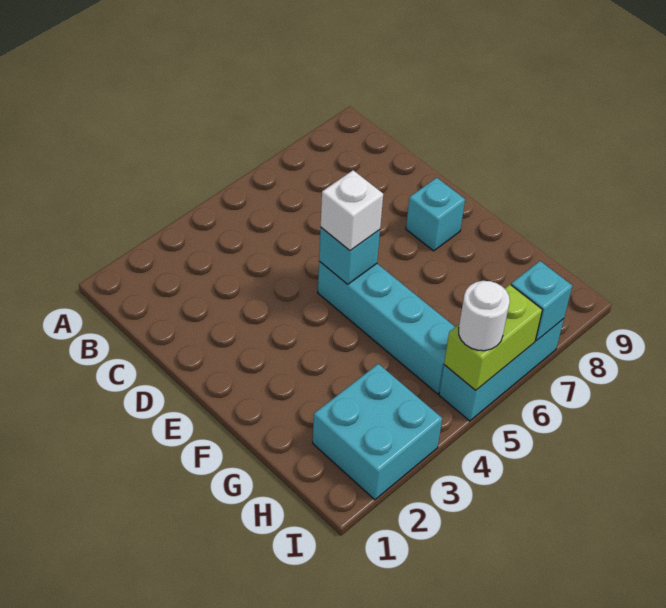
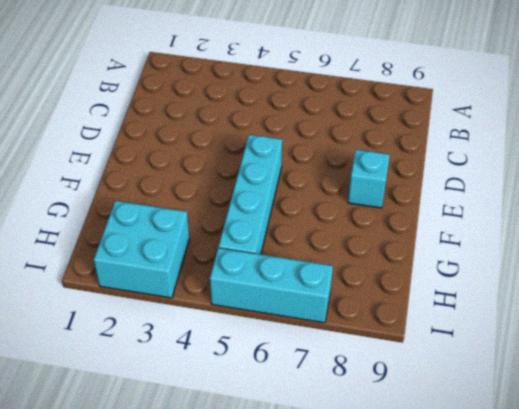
none -> cyan brick E5 level 2
none -> lime brick I5:I6 level 2

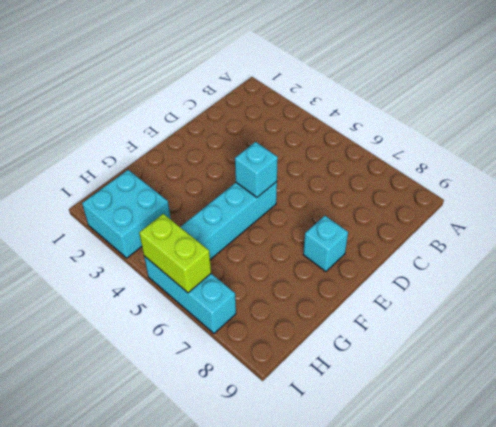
none -> cyan brick I7 level 2
none -> white brick E5 level 3

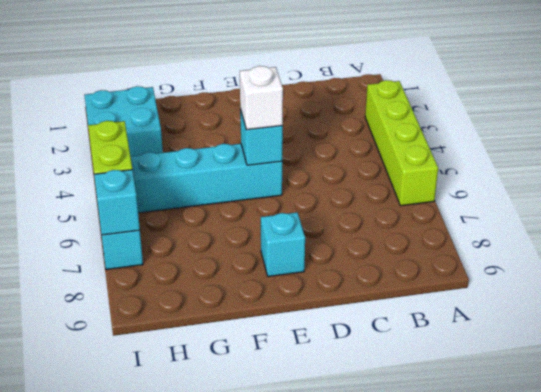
lime brick A3:A6 level 1 -> none
none -> white round brick I5 level 3

